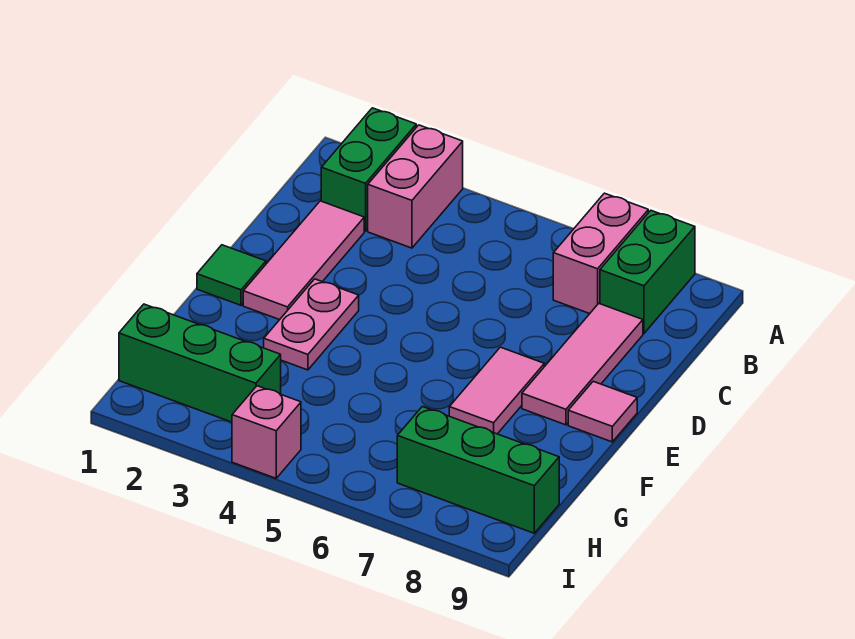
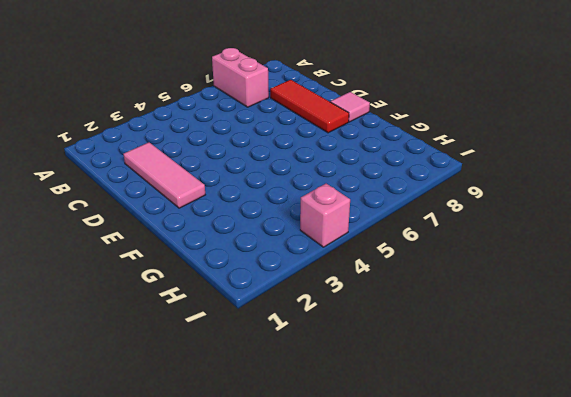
red tile C8:E8 level 1 -> pink tile C8:E8 level 1
none -> green brick A2:B2 level 1
none -> pink brick A3:B3 level 1
none -> green brick A8:B8 level 1

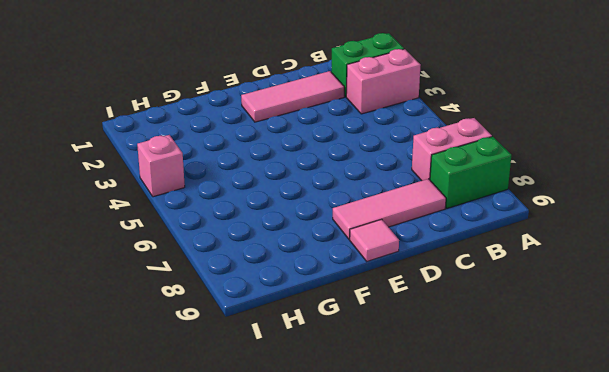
none -> green tile E1 level 1
none -> pink plate E3:F3 level 1
none -> pink tile E7:F7 level 1

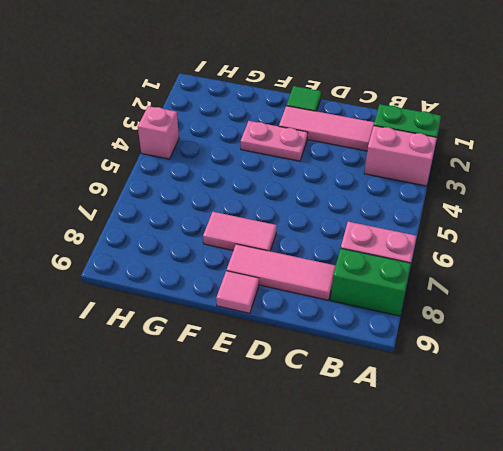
none -> green brick H1:H3 level 1
none -> green brick H7:H9 level 1

